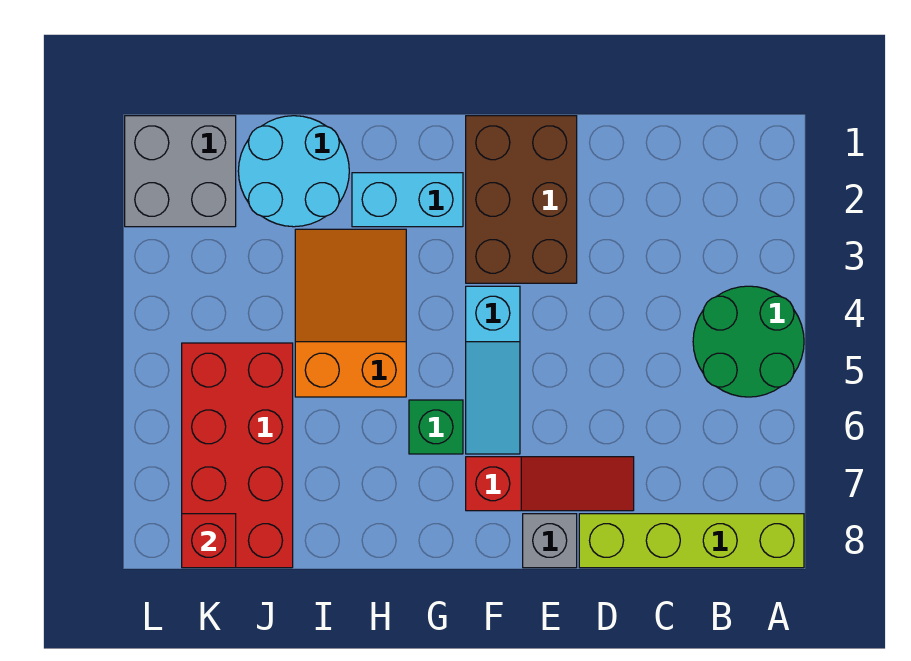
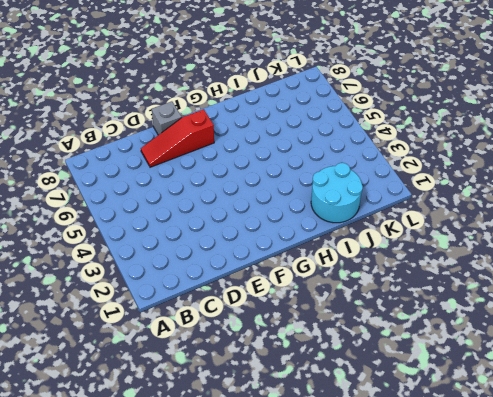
none -> green round brick A4:B5 level 1
none -> lime brick A8:D8 level 1
none -> brown brick E1:F3 level 1

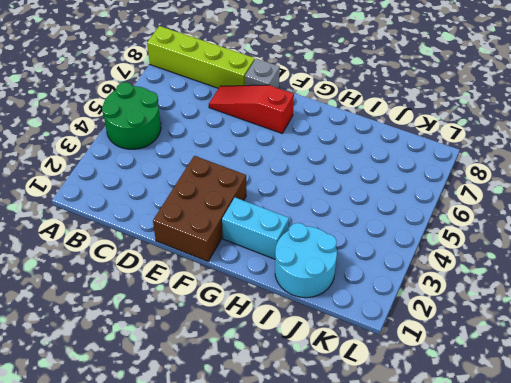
none -> cyan slope F4:F6 level 1 top 4
none -> green brick G6 level 1
none -> orange slope H3:I5 level 1 top 5

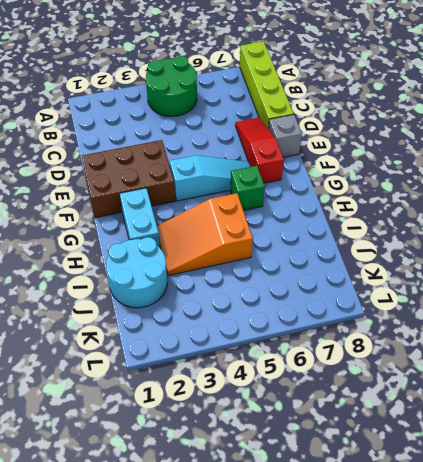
none -> red brick J5:K8 level 1
none -> grey brick K1:L2 level 1
none -> red brick K8 level 2

